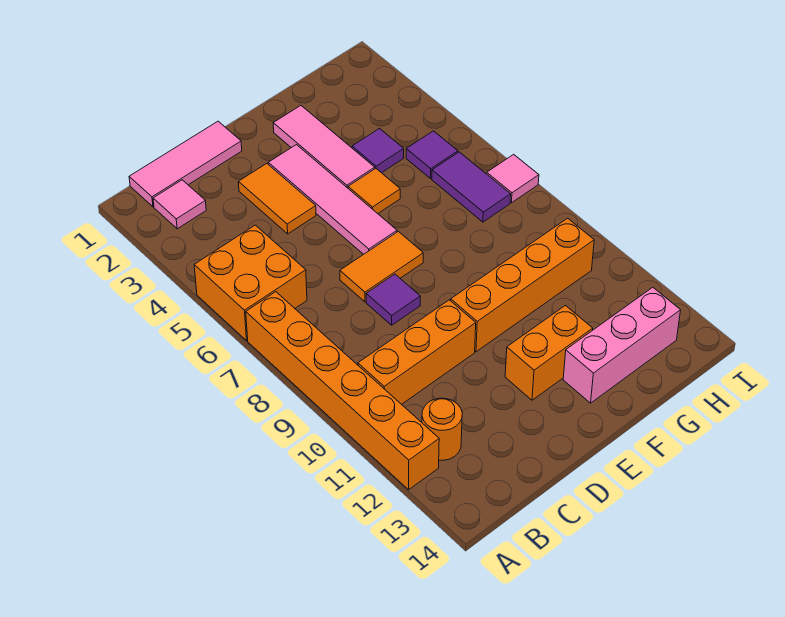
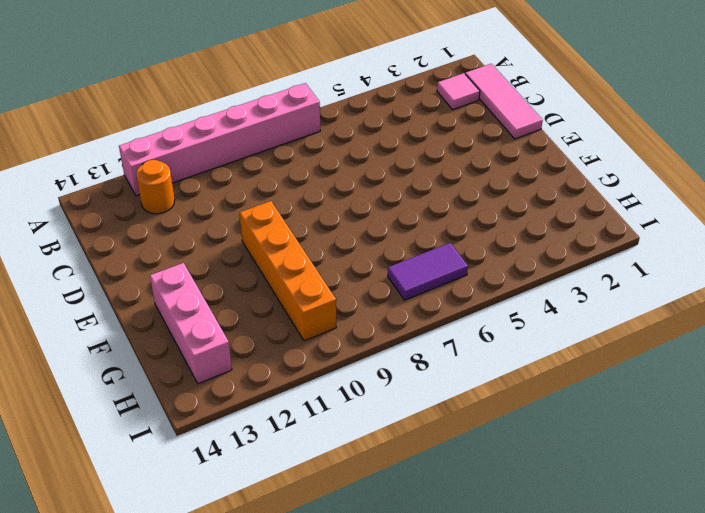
pink brick A7:A12 level 1 -> orange brick A7:A12 level 1
none -> orange brick A5:B6 level 1
none -> orange brick B10:D10 level 1
none -> orange tile D3:D4 level 1

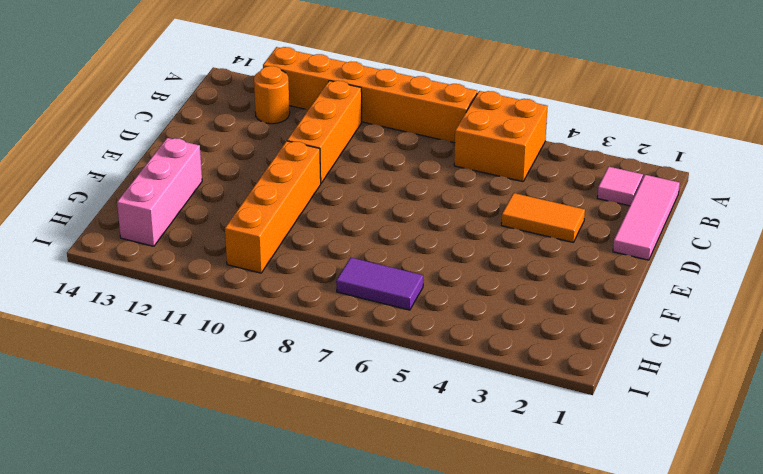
none -> orange tile D7:E7 level 1
none -> purple tile D8 level 1
none -> pink tile E3:E6 level 1

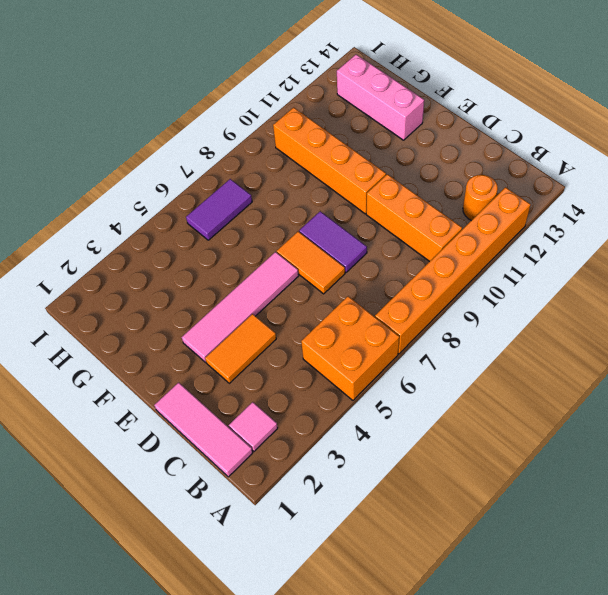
purple tile D8:E8 level 1 -> purple tile D8 level 1
none -> orange brick E12:F12 level 1
none -> pink tile F2:F4 level 1
none -> orange tile F5 level 1

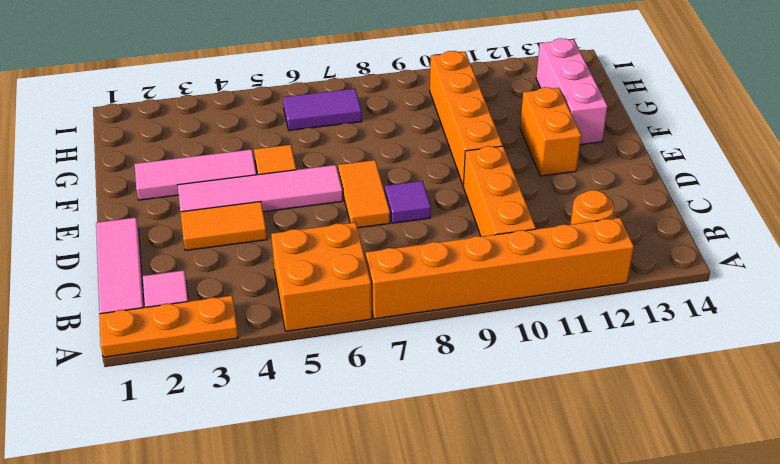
orange plate A1:A3 level 1 -> none
none -> purple tile G4 level 1
none -> purple tile H5 level 1
none -> pink tile I7 level 1

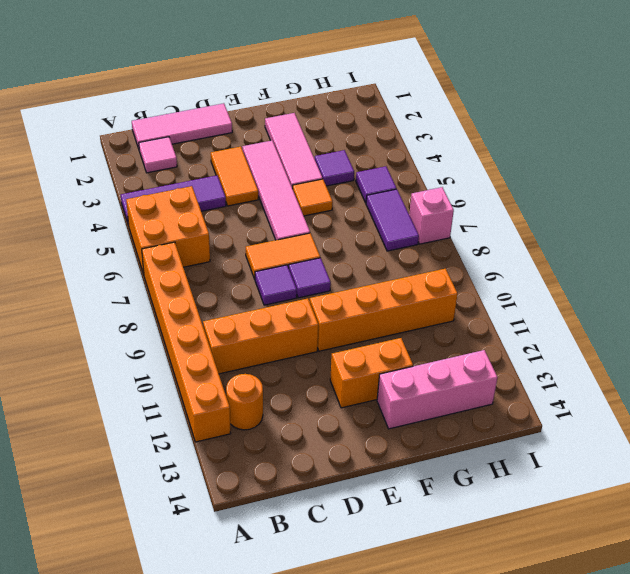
purple tile A4:C4 level 1 -> none
purple tile E8 level 1 -> none
pink brick I7 level 1 -> pink tile I7 level 1

